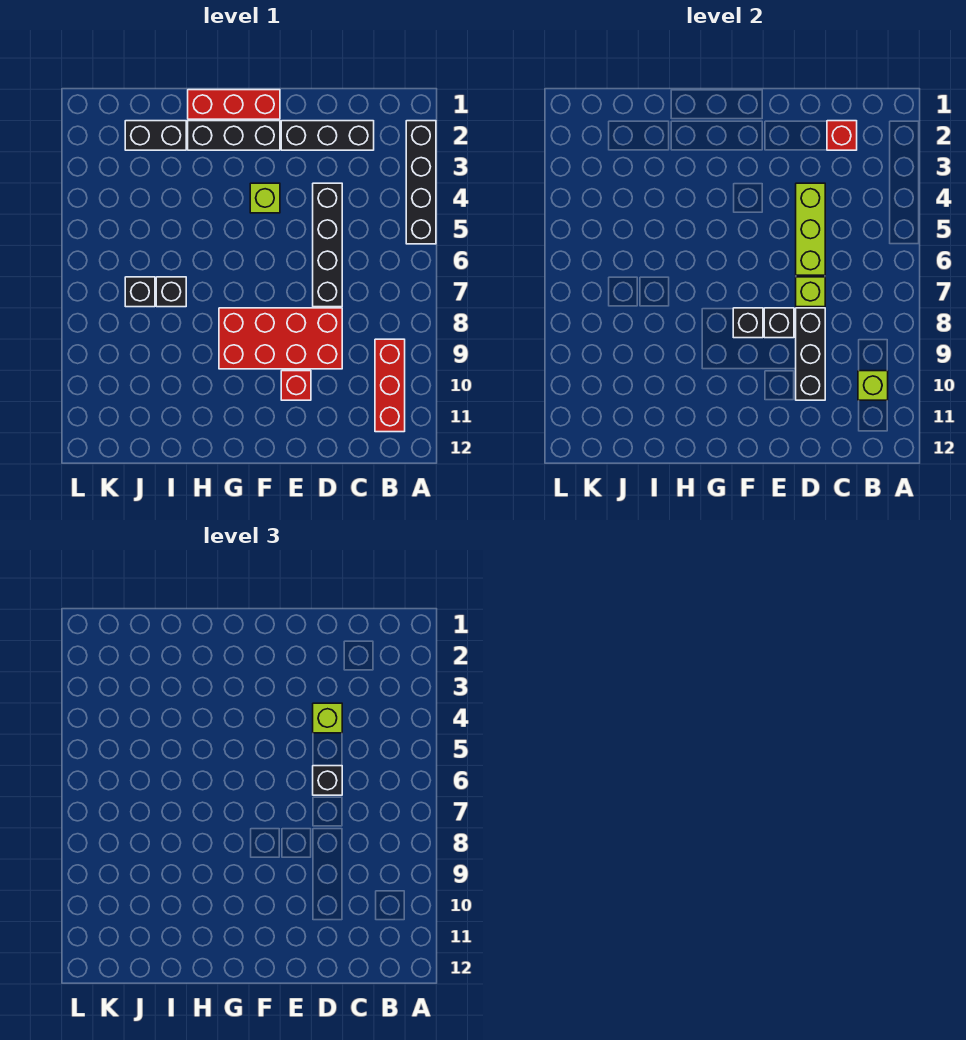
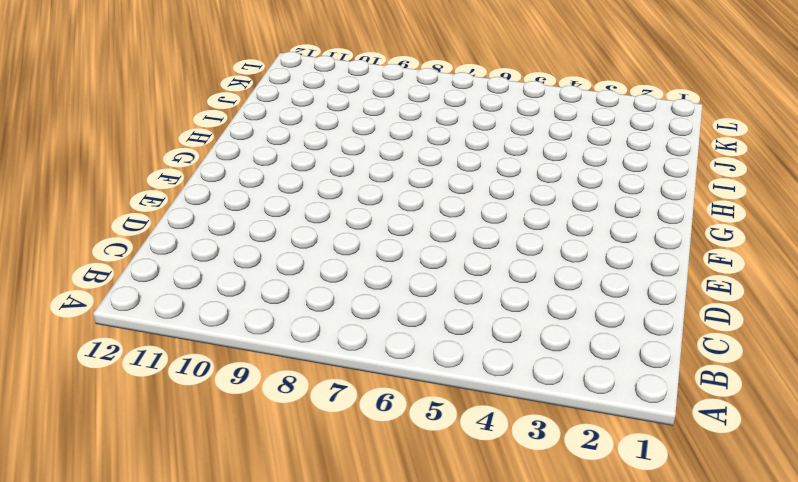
none -> black brick A2:A5 level 1
none -> red brick B9:B11 level 1
none -> black brick C2:E2 level 1

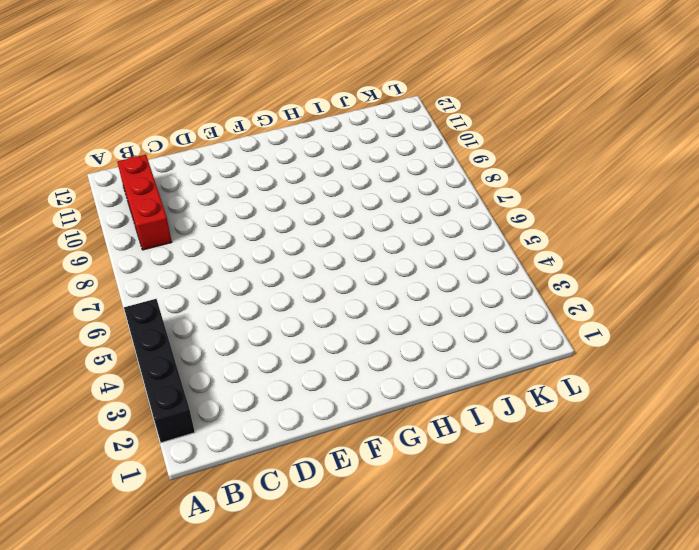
none -> black brick C2:E2 level 1
none -> black brick D4:D7 level 1
none -> red brick D8:G9 level 1

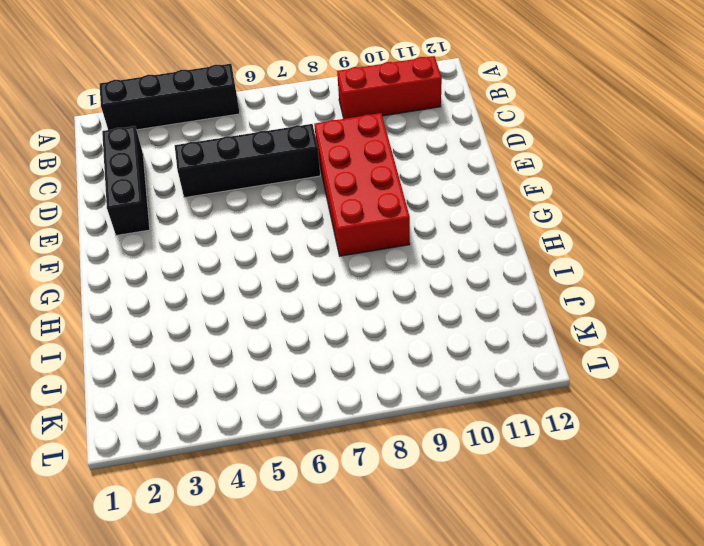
none -> red brick E10 level 1
none -> red brick F1:H1 level 1
none -> black brick F2:H2 level 1

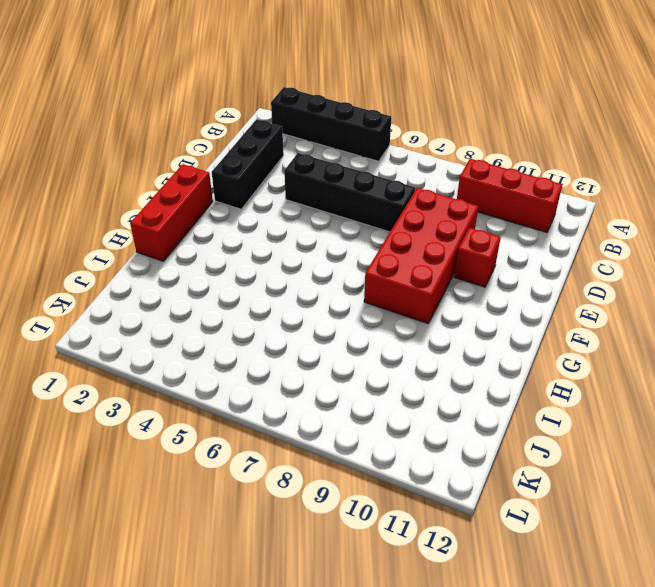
none -> black brick F2:H2 level 1
none -> lime brick F4 level 1
none -> black brick I2:J2 level 1

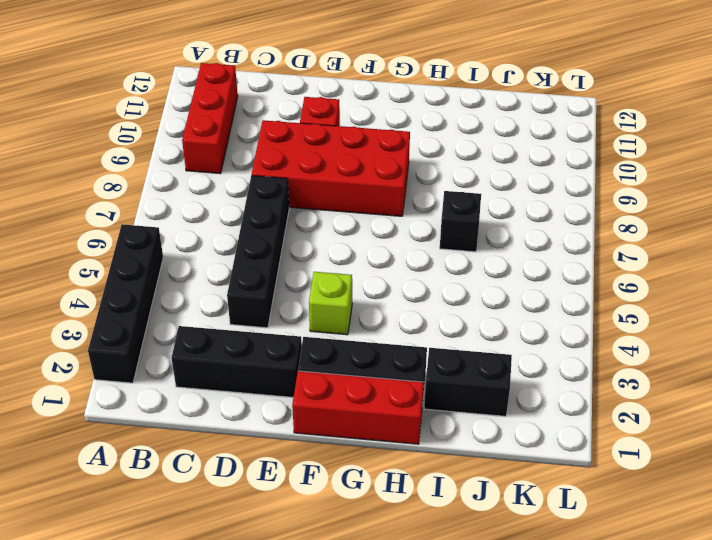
none -> black brick J7 level 1
none -> lime brick B10 level 2
none -> red brick C2 level 2

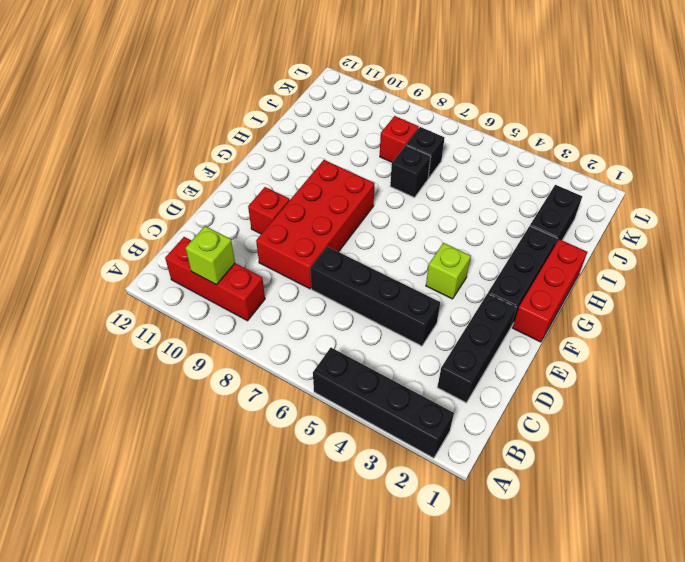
red brick J8 level 1 -> red brick C2 level 2
none -> lime brick D4:D6 level 2
none -> lime brick D7 level 2
none -> black brick D8:D10 level 2

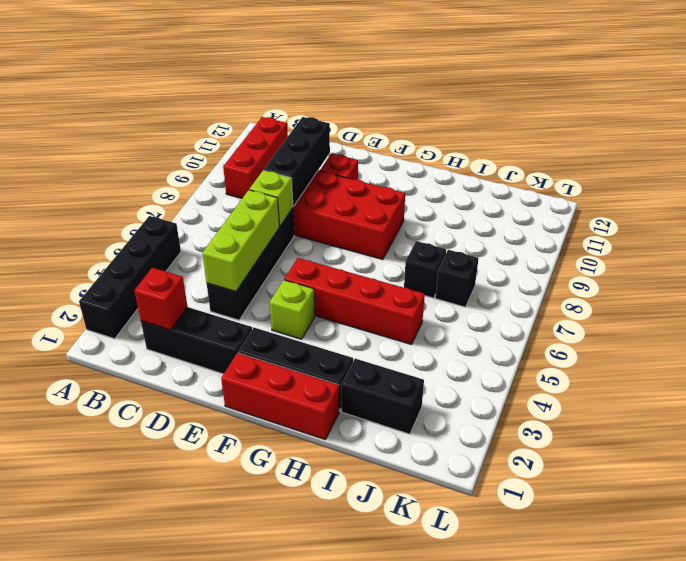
red brick F5:I5 level 1 -> none
none -> lime brick B10 level 2
none -> black brick E8 level 2
none -> black brick F8 level 2

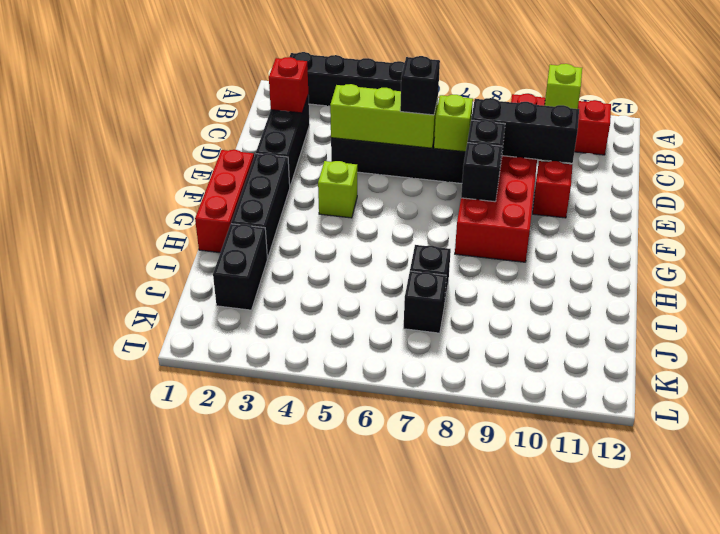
none -> lime brick D4 level 3

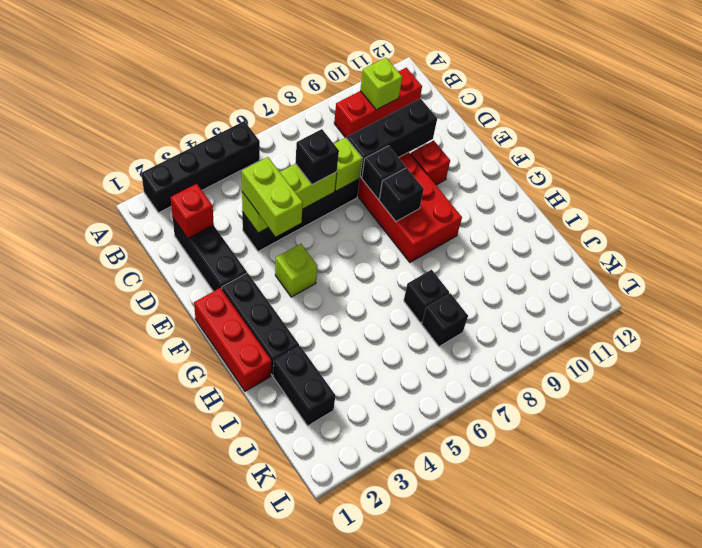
lime brick D4:E4 level 3 -> lime brick D4 level 3

